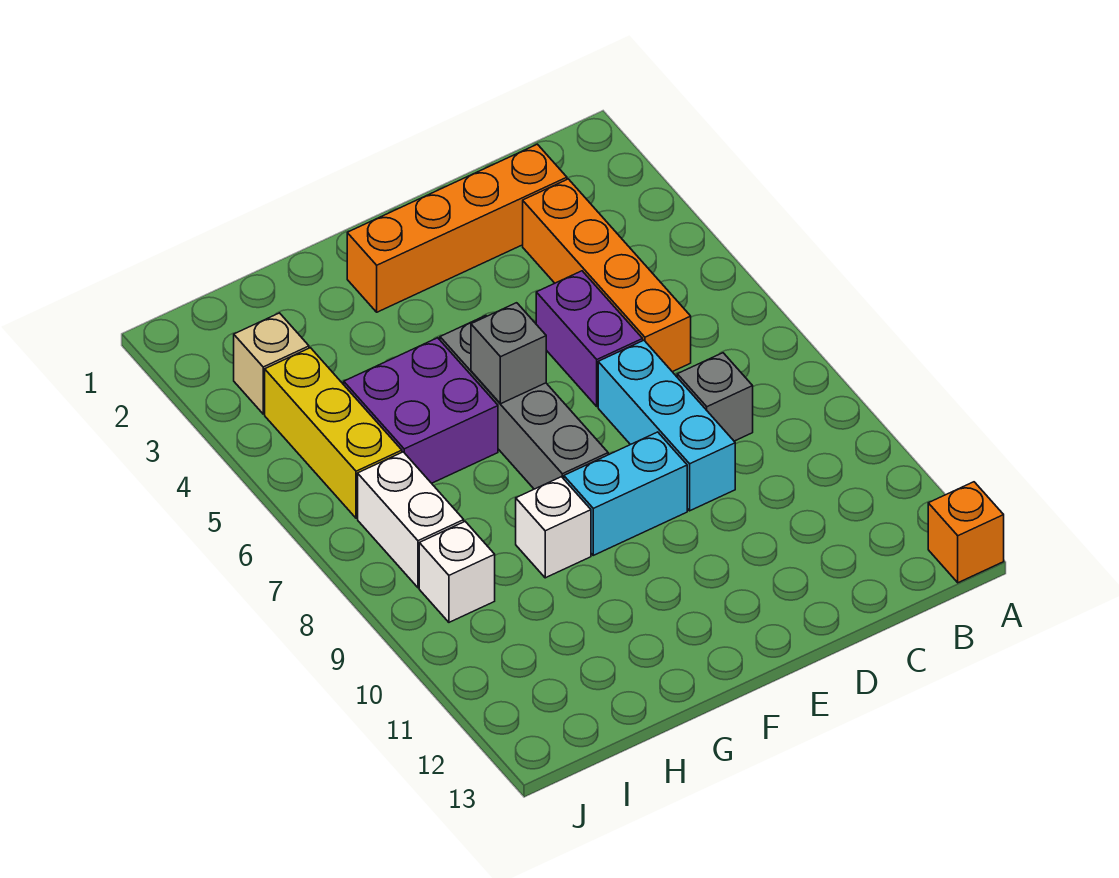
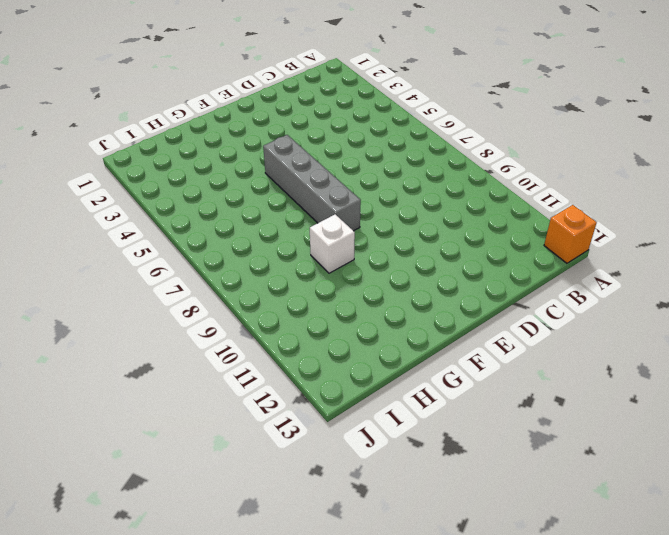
none -> orange brick C2:F2 level 1
none -> orange brick C3:C6 level 1
none -> grey brick C8 level 1

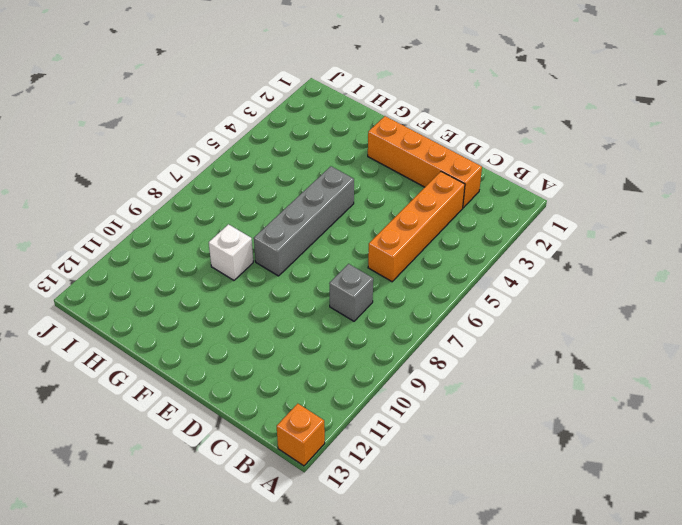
none -> purple brick D5:D6 level 1
none -> cyan brick D7:D9 level 1
none -> cyan brick E9:F9 level 1

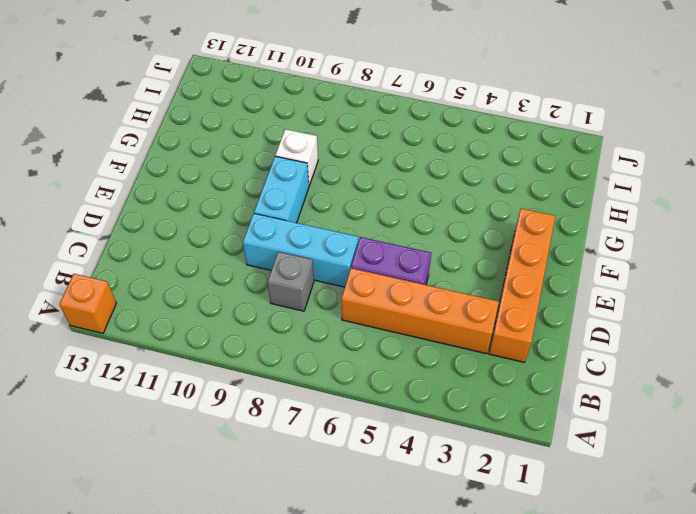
none -> grey brick F5:F8 level 1
none -> purple brick G5:H6 level 1
none -> tan brick I3 level 1

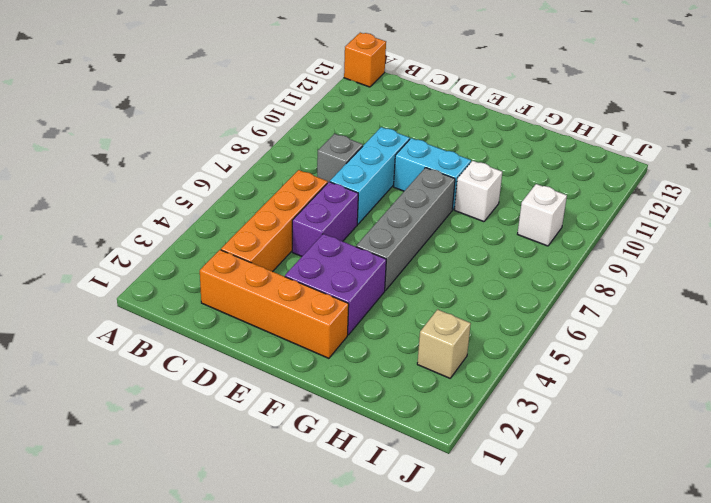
purple brick E3:F4 level 1 -> purple brick G5:H6 level 1
none -> yellow brick I4:I6 level 1
none -> white brick I7:I8 level 1
none -> grey brick F6 level 2

